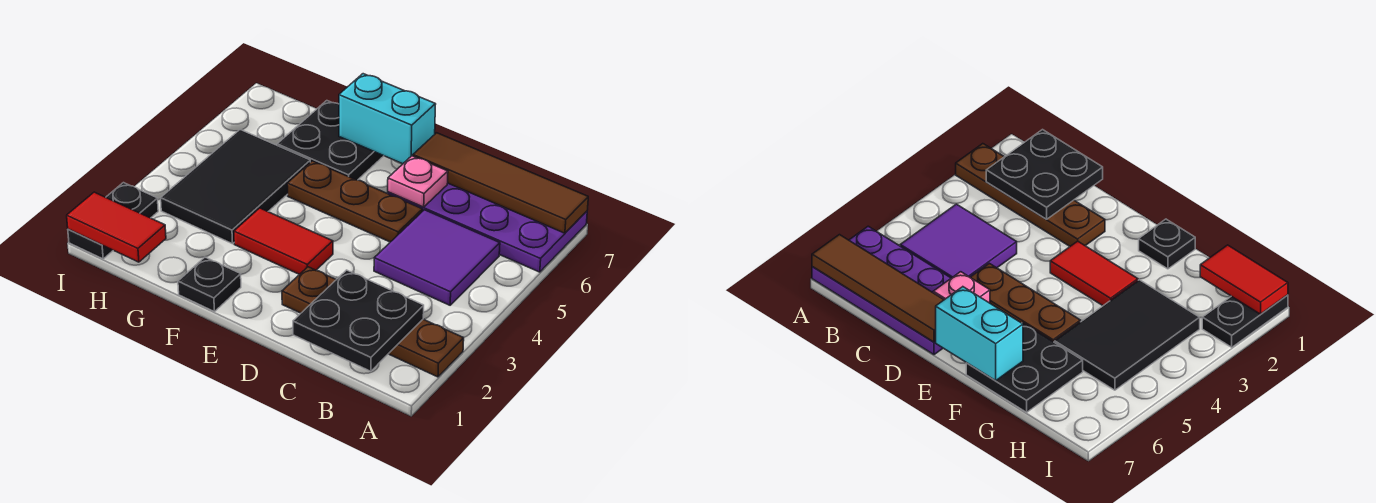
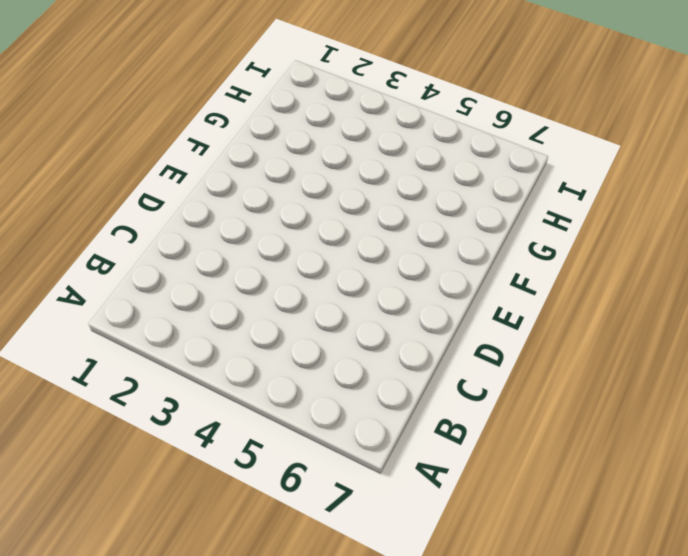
none -> brown plate A2:D2 level 1
none -> purple plate A6:D7 level 1
none -> purple tile B4:C5 level 1

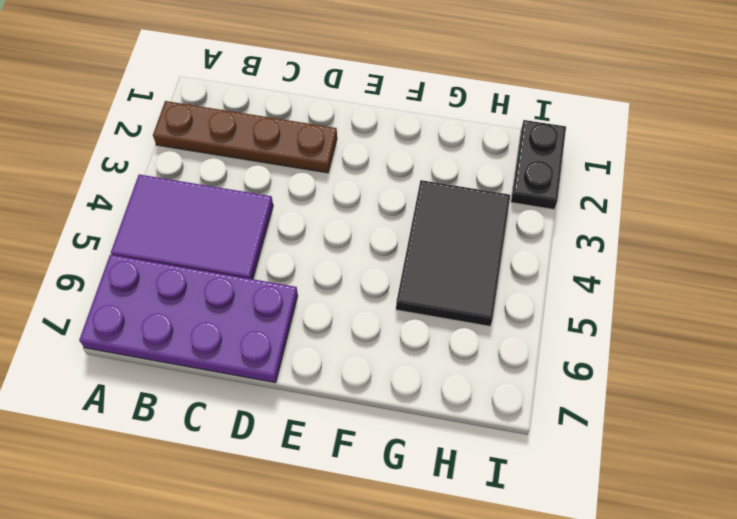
purple tile A4:C5 level 1 -> purple tile B4:C5 level 1
none -> brown plate D5:F5 level 1
none -> red tile E3:F3 level 1
none -> black plate F1 level 1

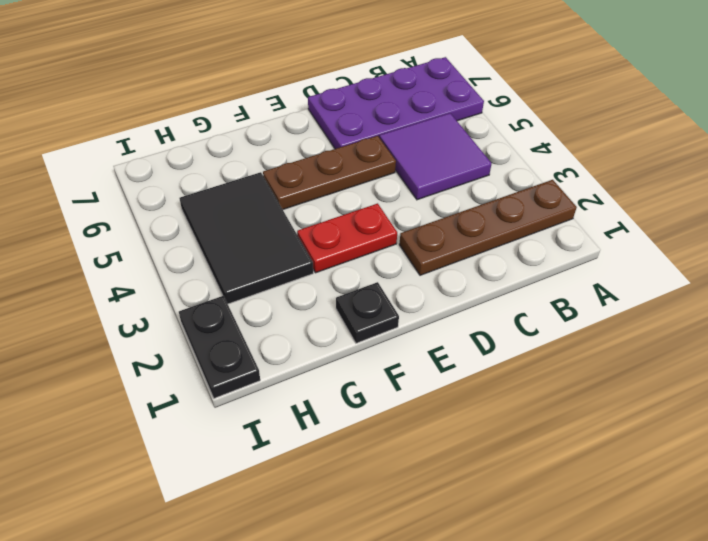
red plate E3:F3 level 1 -> red tile E3:F3 level 1
none -> black plate F6:G7 level 1
none -> brown tile A7:D7 level 2
none -> black plate B1:C2 level 2

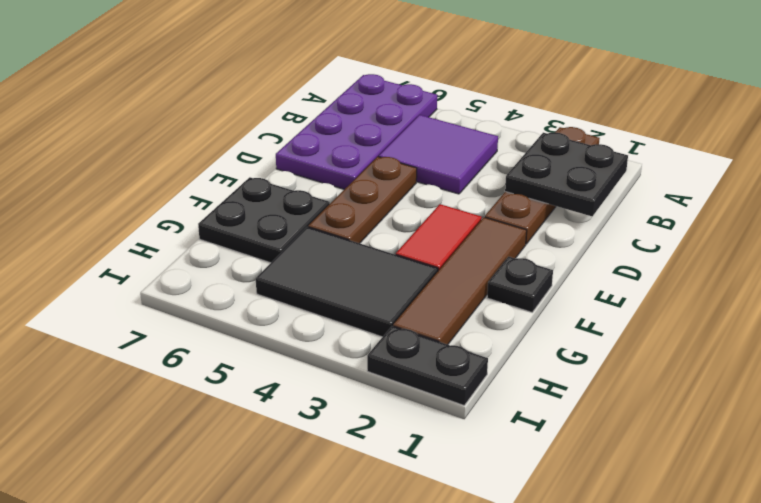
brown tile E2:H2 level 1 -> brown tile A7:D7 level 2
none -> pink plate D6 level 2
none -> cyan brick E7:F7 level 2
none -> red tile H1:I1 level 2

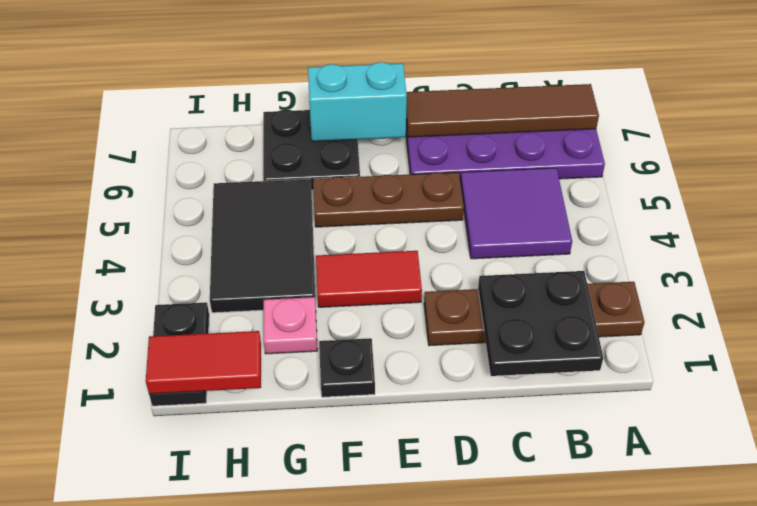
pink plate G2 level 1 -> pink plate D6 level 2

